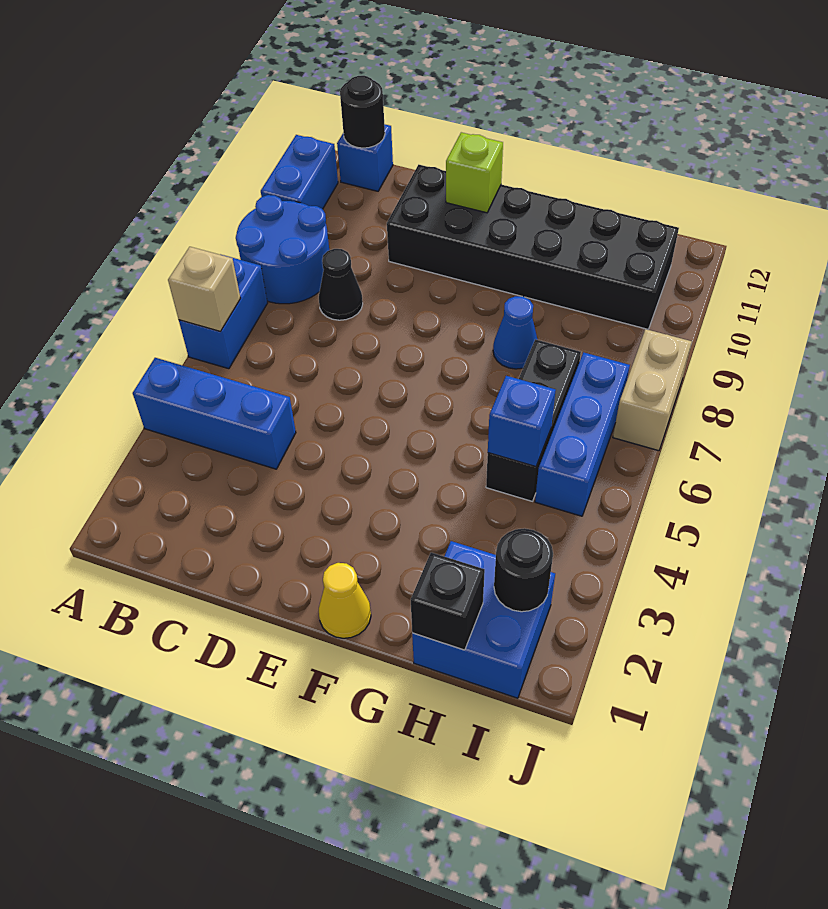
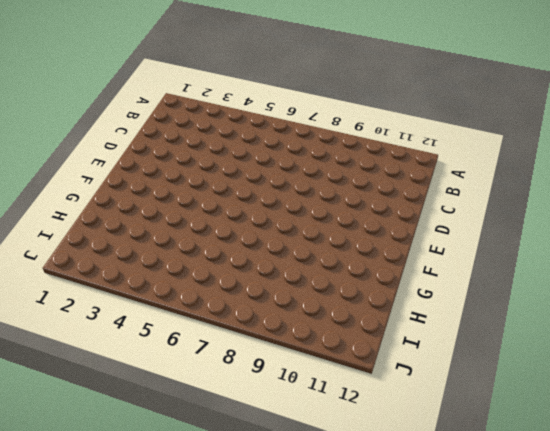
none -> blue brick A4:C4 level 1
none -> blue brick A6:A7 level 1
none -> blue round brick A8:B9 level 1

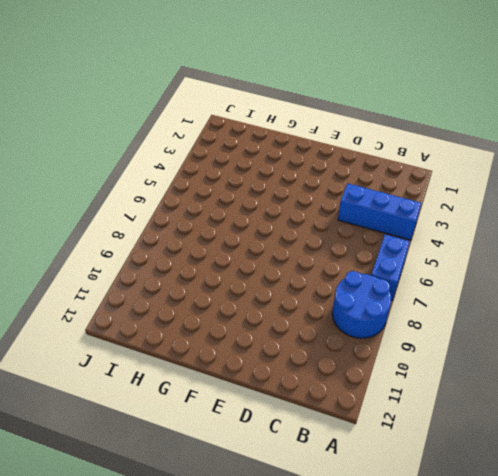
none -> blue brick A10:A11 level 1
none -> blue brick B12 level 1
none -> black cone C8 level 1

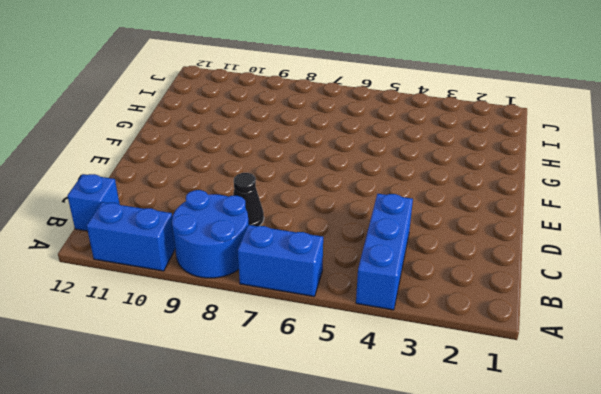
none -> black brick D10:I11 level 1
none -> yellow cone F1 level 1
none -> blue cone G8 level 1

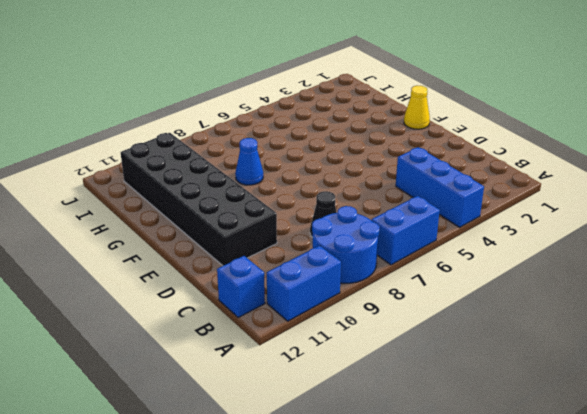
none -> blue brick H1:I2 level 1
none -> black brick H5:H7 level 1
none -> blue brick I5:I7 level 1

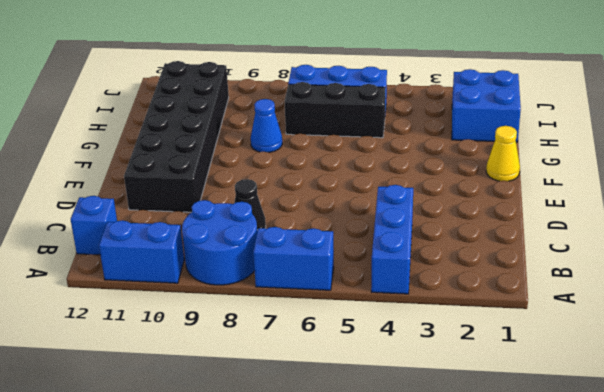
none -> tan brick J7:J8 level 1
none -> tan brick A6 level 2
none -> black round brick B12 level 2

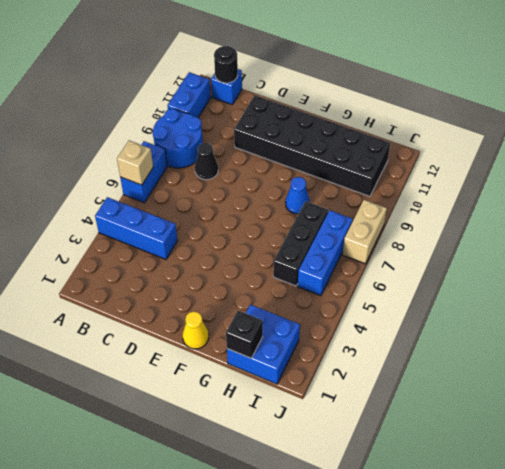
none -> lime brick E11 level 2
none -> blue brick H5 level 2
none -> black round brick I2 level 2

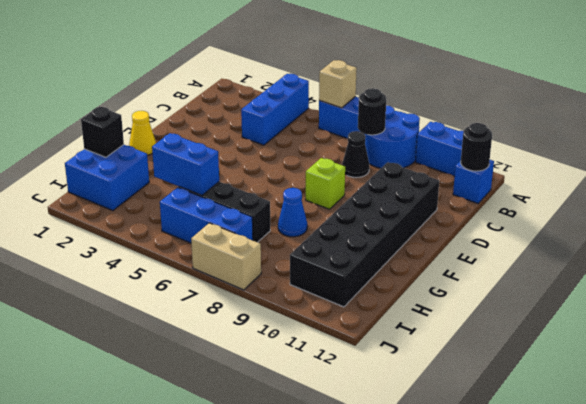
black round brick B8 level 2 -> black round brick I2 level 2
lime brick E8 level 1 -> lime brick E11 level 2
blue brick H4:H5 level 2 -> blue brick H5 level 2

